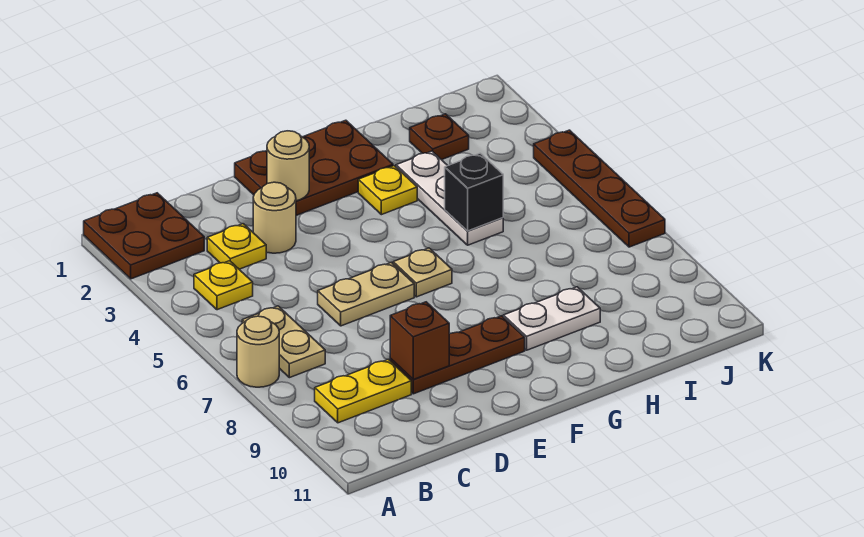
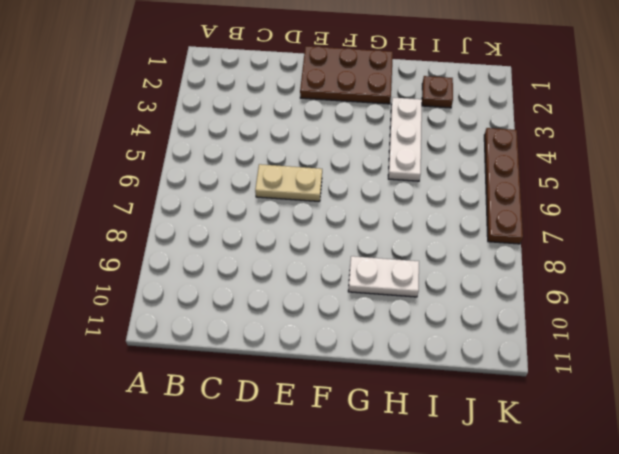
none -> brown plate A1:B2 level 1
none -> tan round brick A7 level 1
none -> yellow plate B4 level 1

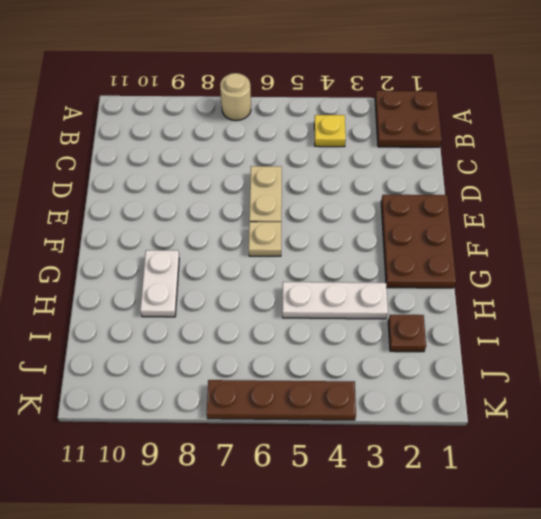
none -> tan plate B6:B7 level 1
none -> yellow plate B9:C9 level 1
none -> yellow plate C3 level 1

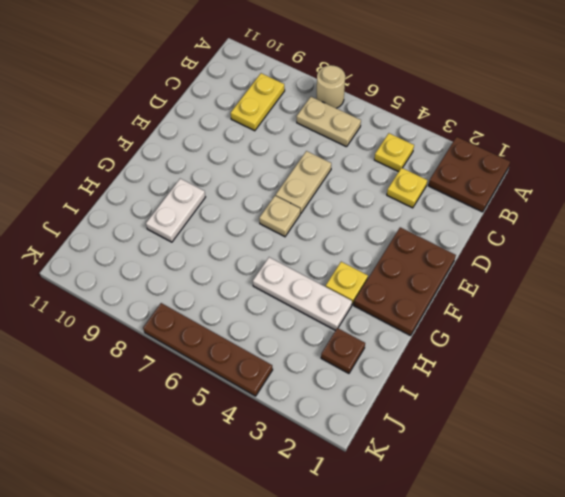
none -> tan round brick D3 level 1
none -> brown plate D9:F9 level 1
none -> brown brick D9 level 2

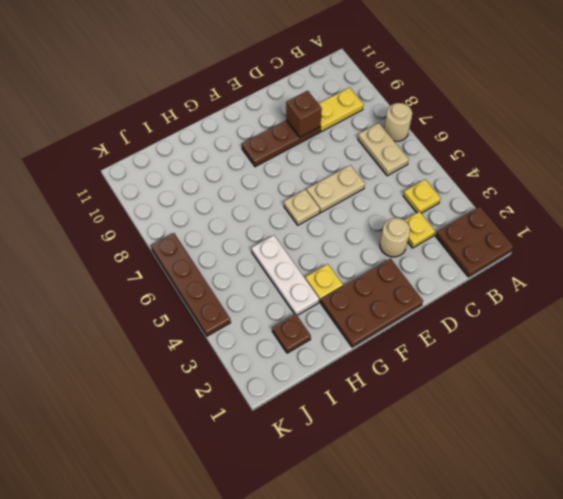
none -> white plate G9:H9 level 1
none -> tan round brick E2 level 2
none -> black brick H5 level 2

